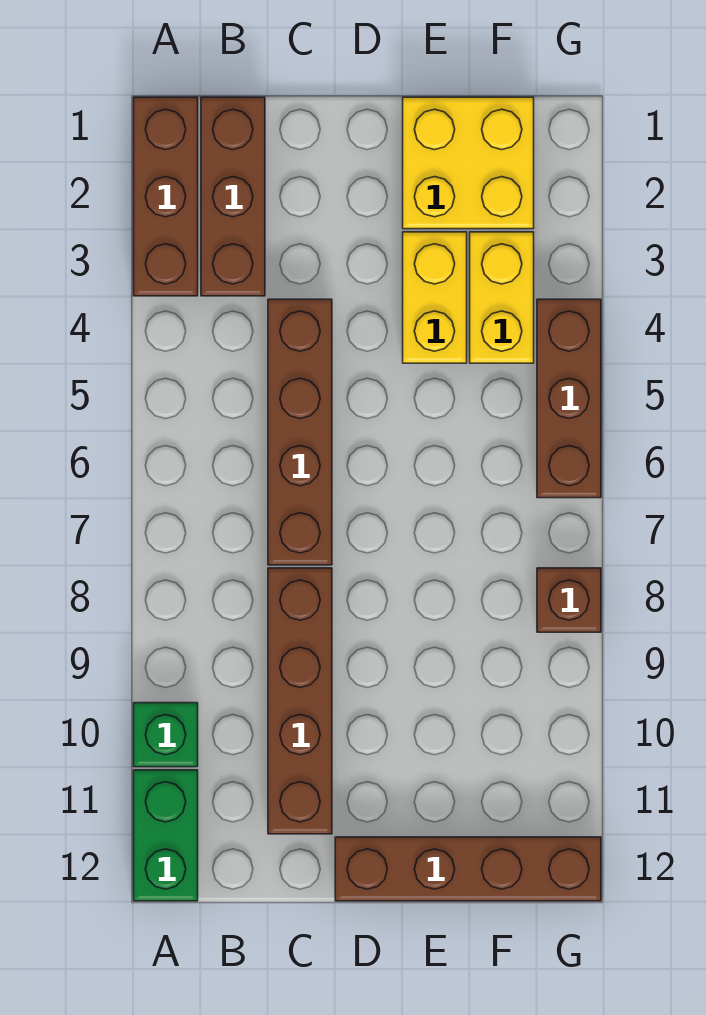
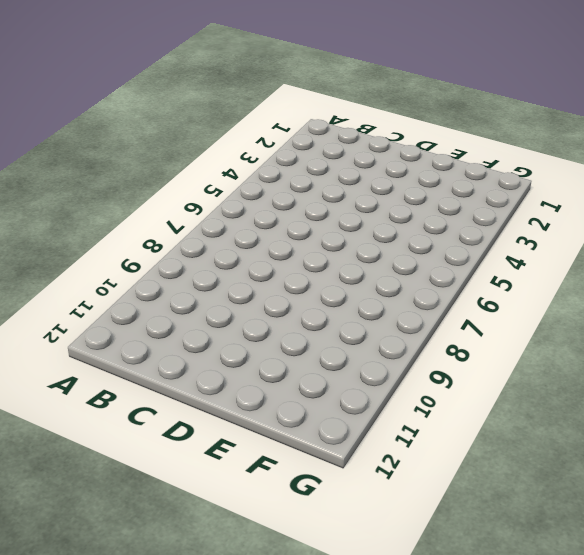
none -> brown brick A1:A3 level 1
none -> green brick A10 level 1
none -> green brick A11:A12 level 1

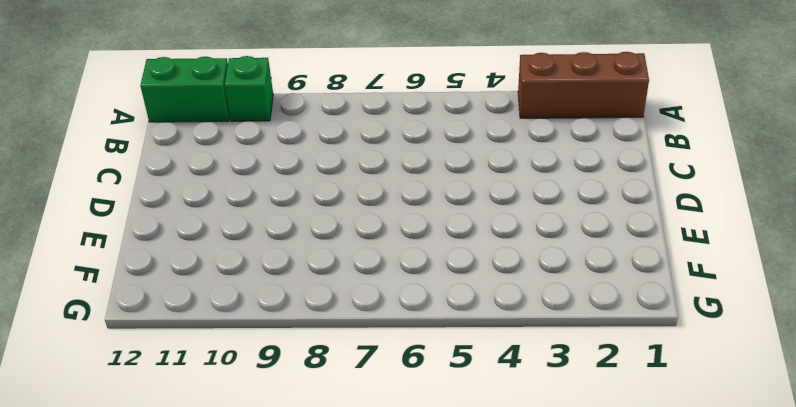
none -> brown brick B1:B3 level 1
none -> brown brick C4:C7 level 1
none -> brown brick C8:C11 level 1

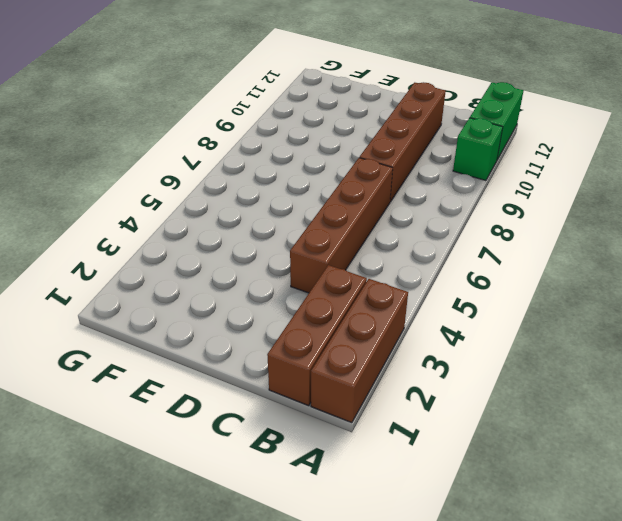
none -> brown brick D12:G12 level 1
none -> yellow brick E1:F2 level 1
none -> yellow brick E3:E4 level 1

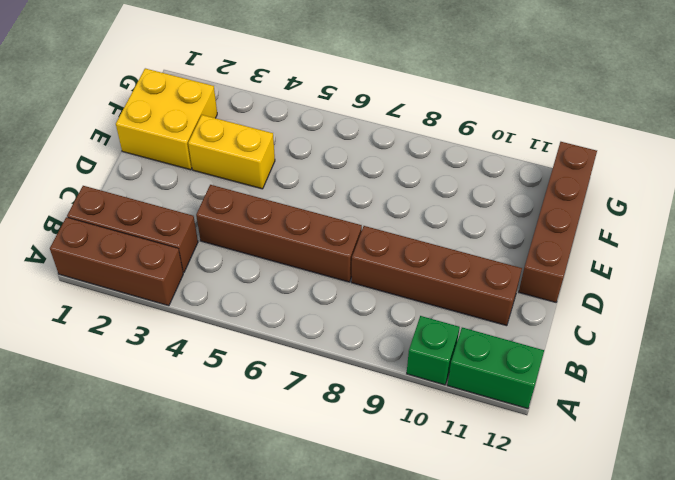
none -> yellow brick F3:F4 level 1
none -> brown brick G4:G6 level 1
none -> brown brick G8 level 1

